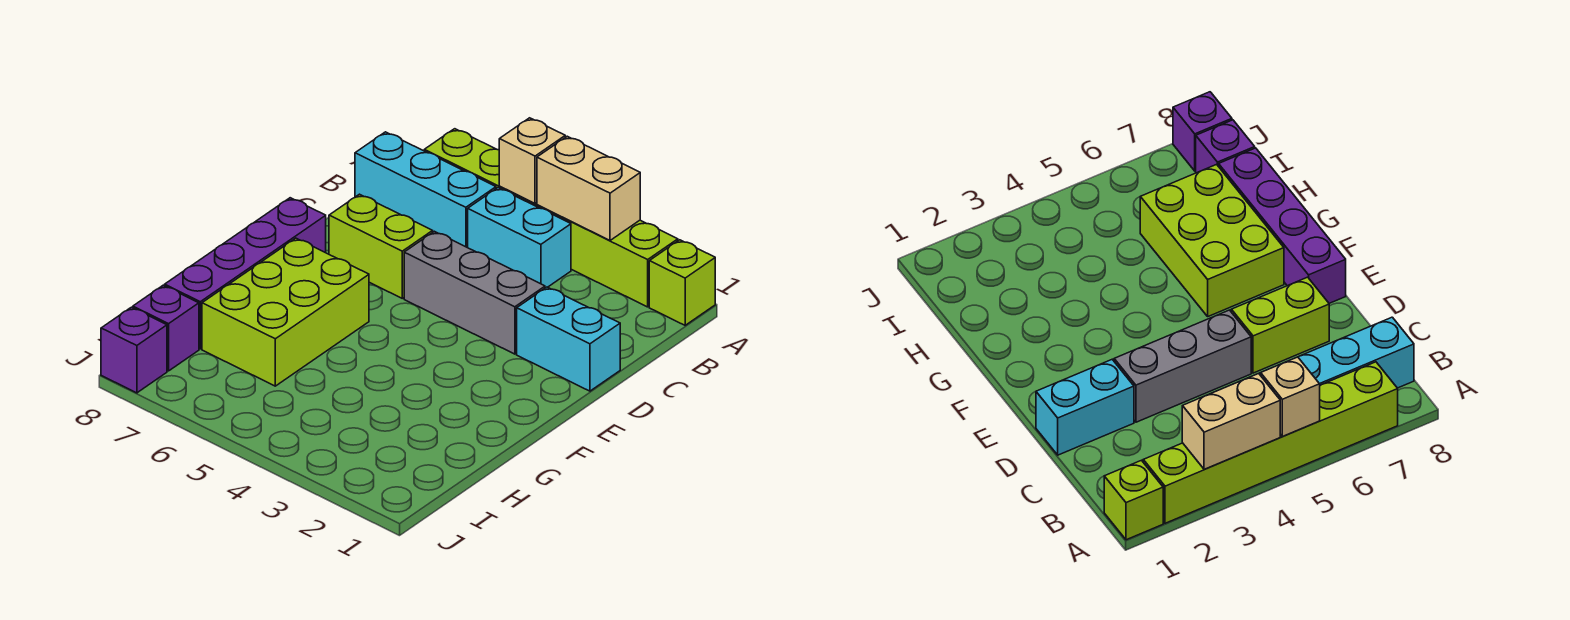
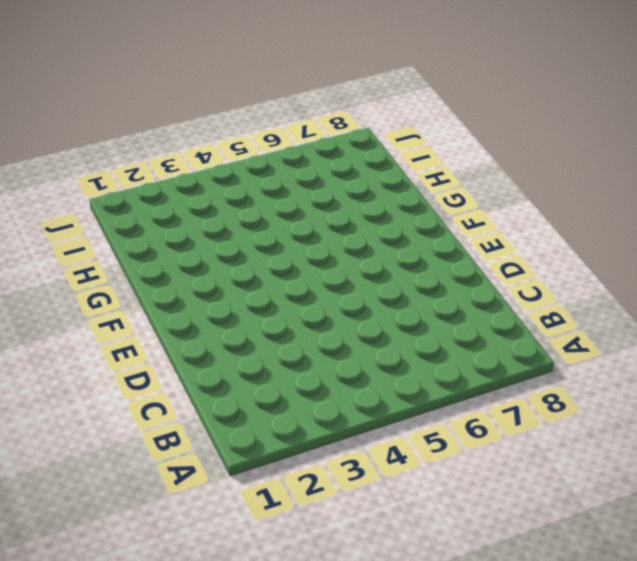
none -> lime brick A1 level 1
none -> lime brick A2:A7 level 1
none -> cyan brick B4:B5 level 1

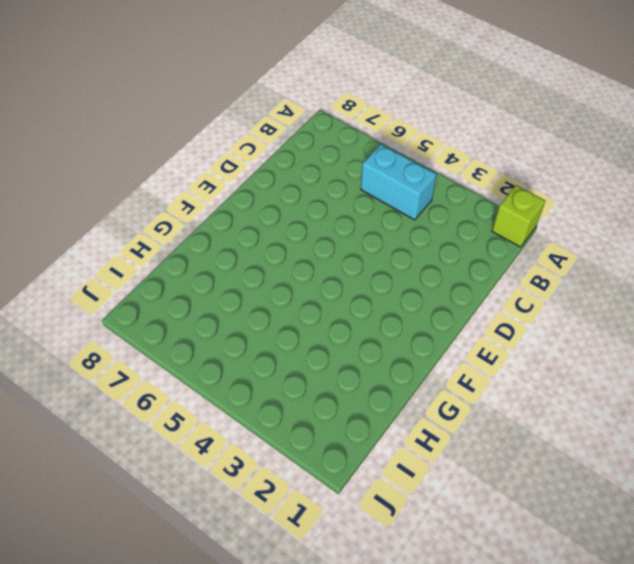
none -> lime brick A2:A7 level 1
none -> cyan brick B6:B8 level 1
none -> cyan brick D1:D2 level 1

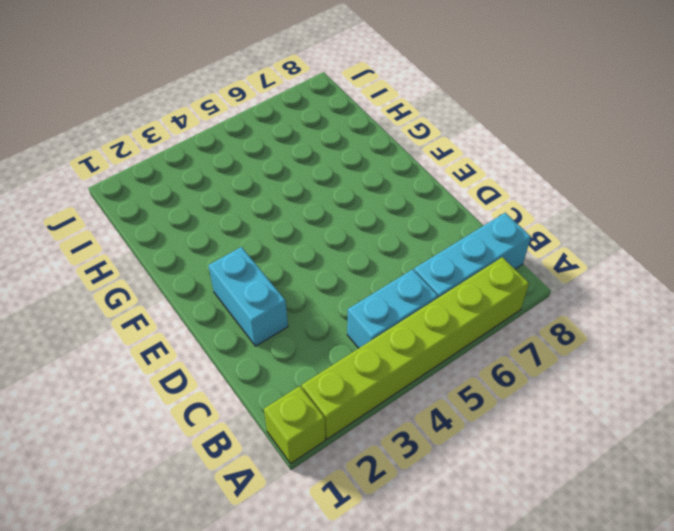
cyan brick D2:E2 level 1 -> cyan brick D1:D2 level 1
none -> grey brick D3:D5 level 1
none -> lime brick D6:D7 level 1
none -> purple brick E8:H8 level 1

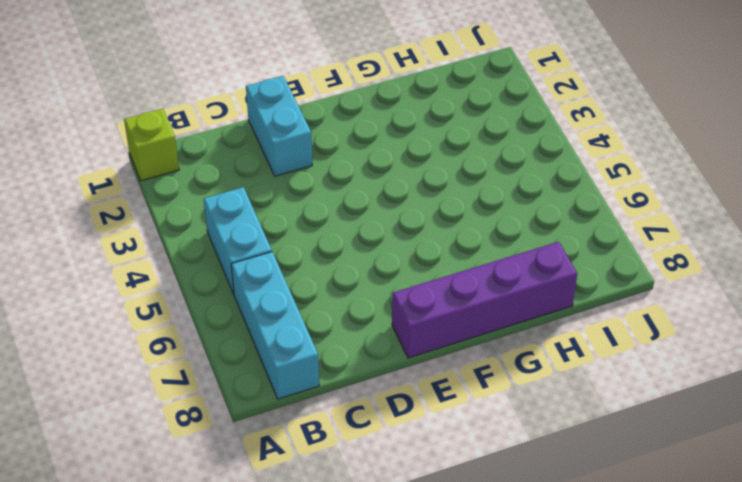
none -> lime brick A2:A7 level 1
none -> grey brick D3:D5 level 1
none -> lime brick D6:D7 level 1

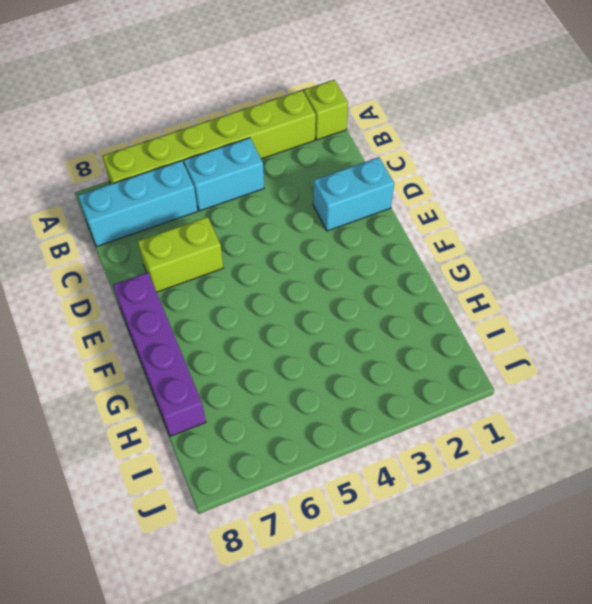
none -> grey brick D3:D5 level 1
none -> lime brick F6:H7 level 1
none -> purple brick I8 level 1

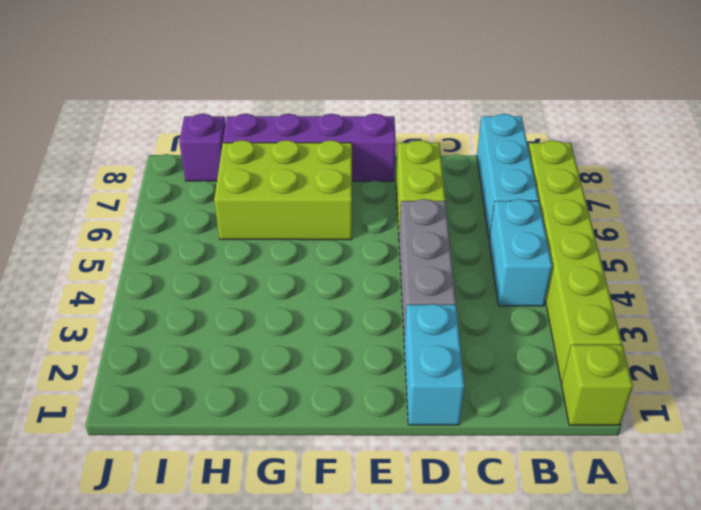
none -> purple brick J8 level 1
none -> tan brick A3:A4 level 2
none -> tan brick A5 level 2

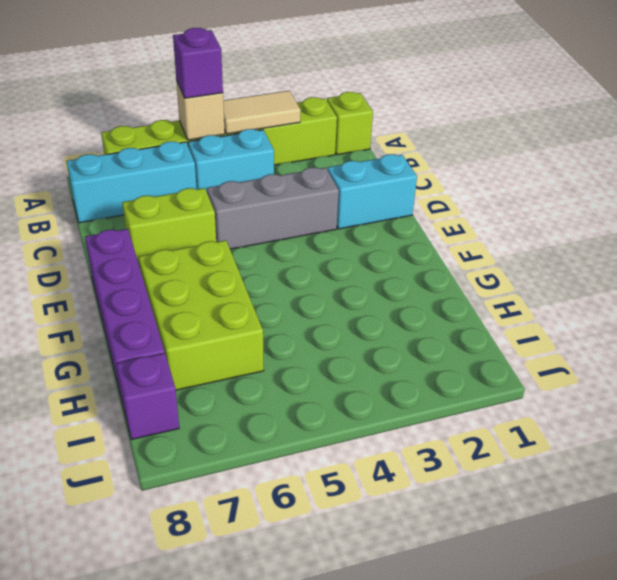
tan tile A3:A4 level 2 -> tan brick A3:A4 level 2
purple brick A5 level 3 -> purple brick J8 level 1

